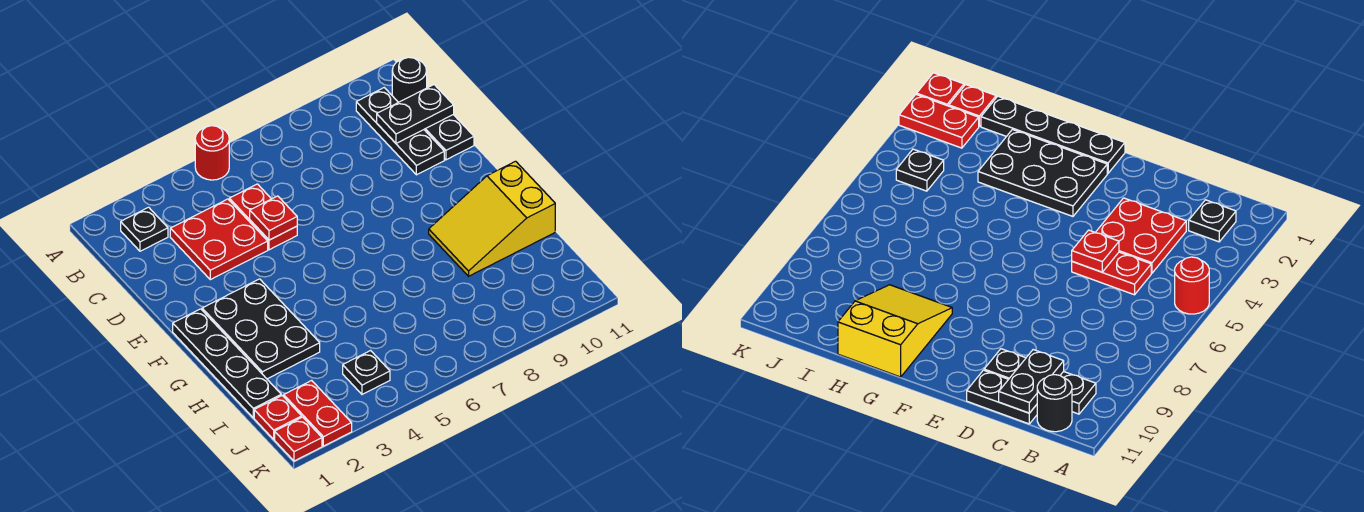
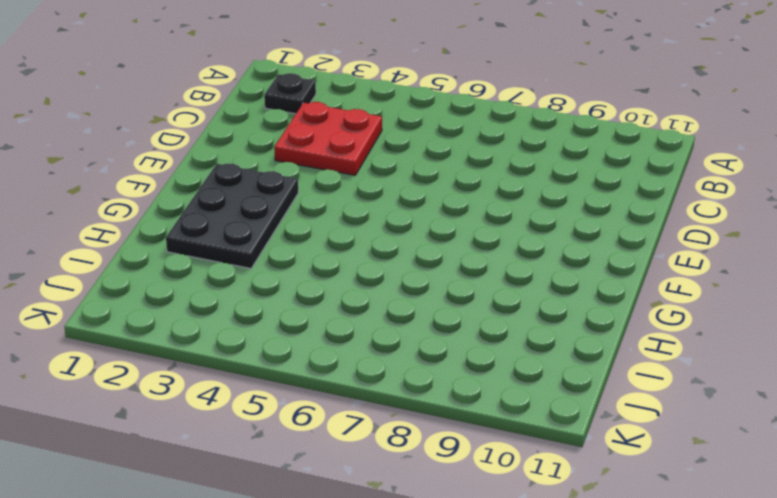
none -> red round brick A5 level 1
none -> black plate B10:D10 level 1
none -> black round brick B11 level 1

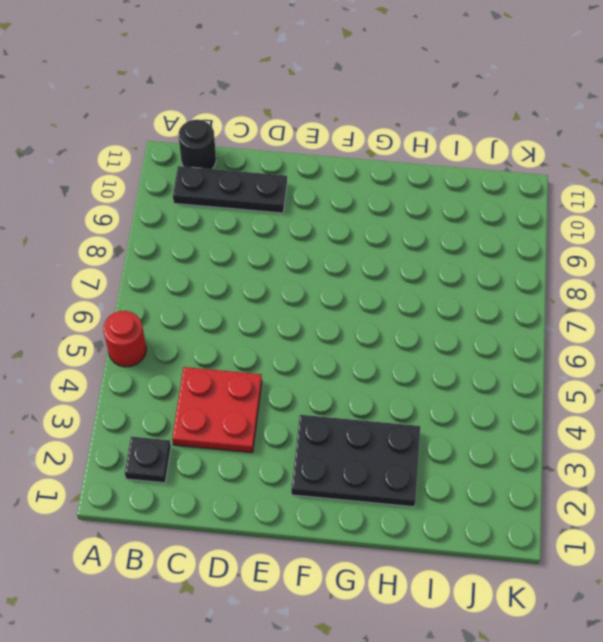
none -> red plate C5:D5 level 1
none -> black plate C11:D11 level 1
none -> black plate F1:I1 level 1

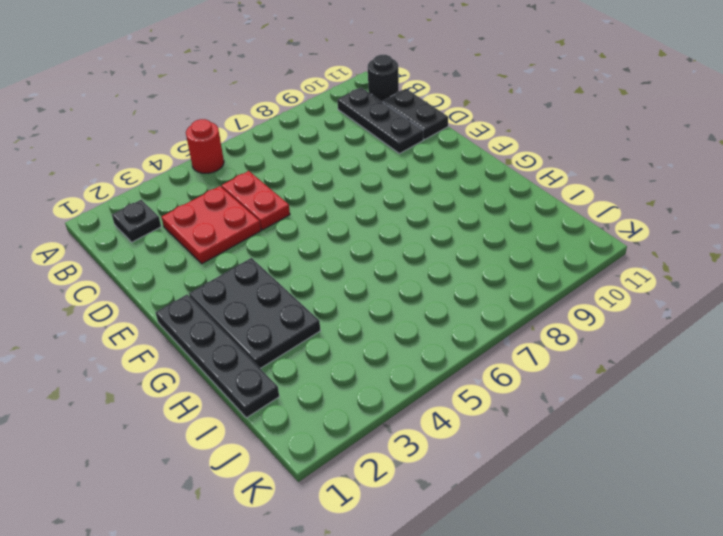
none -> yellow slope G9:H11 level 1 top 11
none -> red plate J1 level 1
none -> red plate J2:K2 level 1

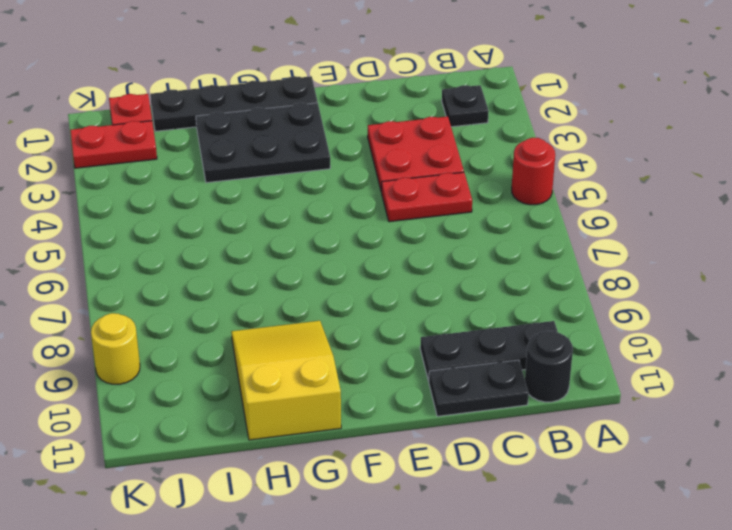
yellow round brick K9 level 1 -> none
none -> black plate J4 level 1
none -> red plate K1 level 1
none -> black plate C10:C11 level 2

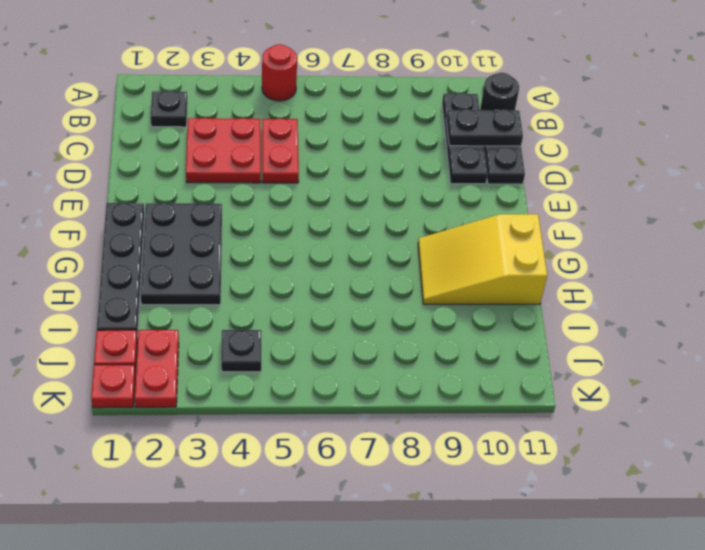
none -> red plate D5 level 2

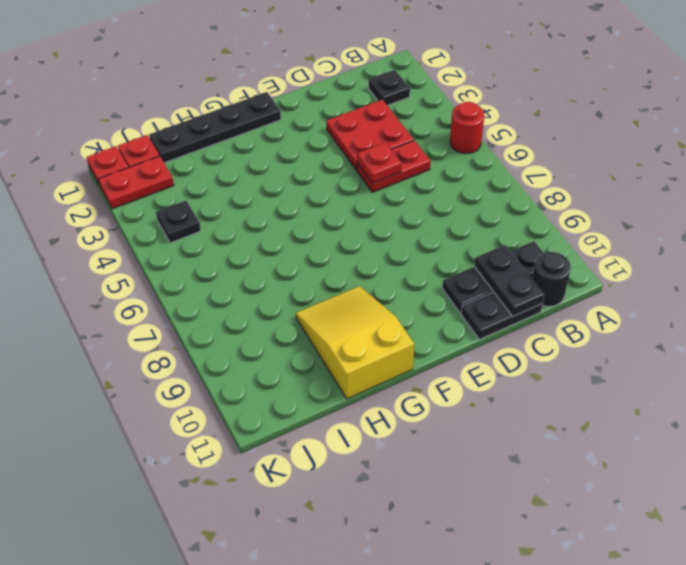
none -> black plate F2:H3 level 1

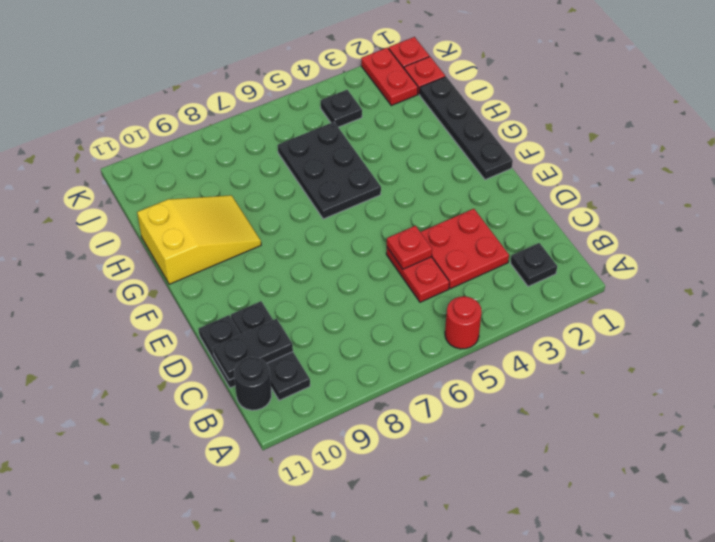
black plate G5:I6 level 1 -> black plate F2:H3 level 1

